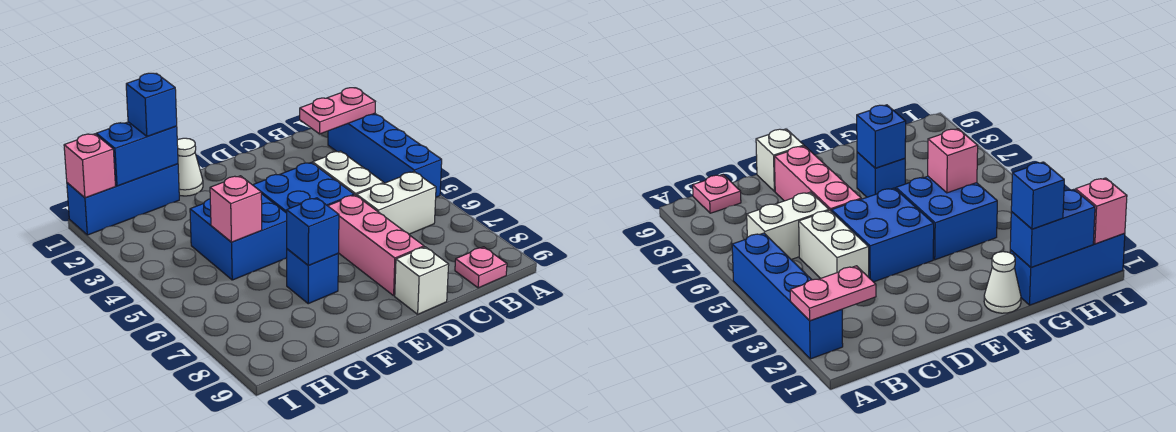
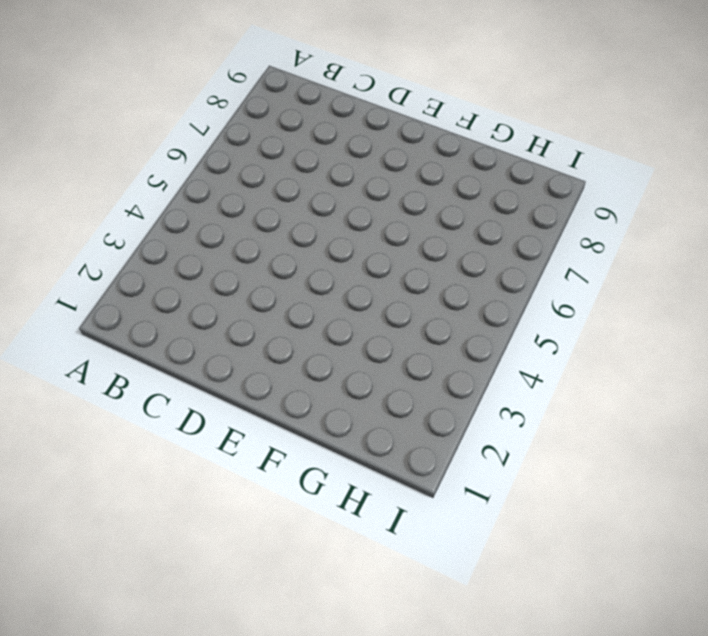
none -> blue brick A2:A5 level 1
none -> white brick B6:C6 level 1
none -> pink plate B9 level 1

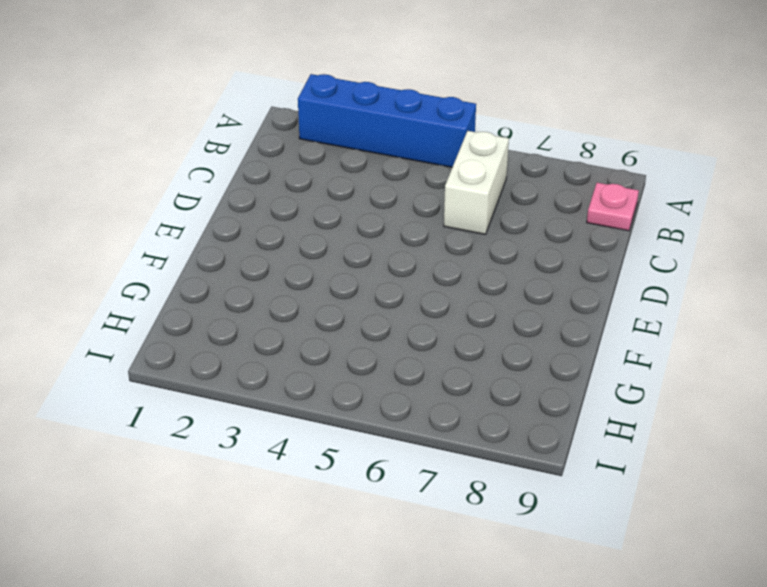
none -> white brick C4:C5 level 1
none -> blue brick D4:E5 level 1
none -> pink brick D6:D8 level 1

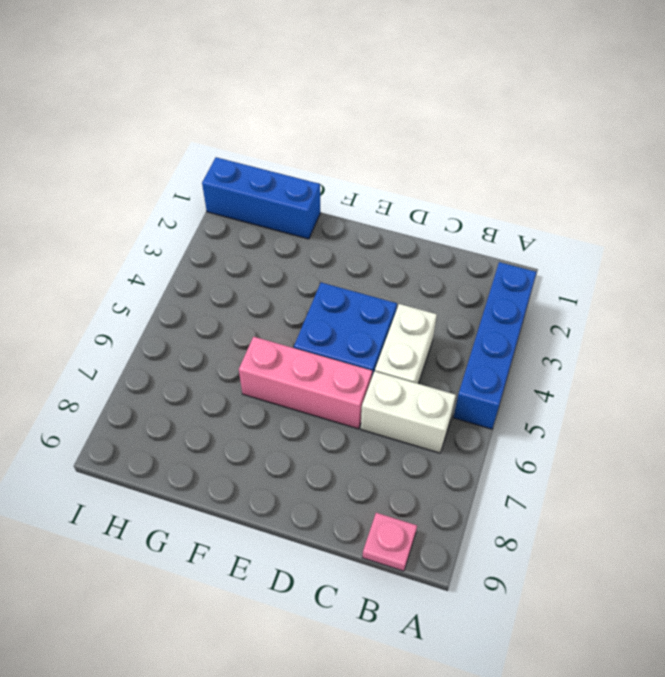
pink brick D6:F6 level 1 -> pink brick D6:D8 level 1
none -> white brick D9 level 1
none -> white cone F1 level 1
none -> blue brick F4:G5 level 1

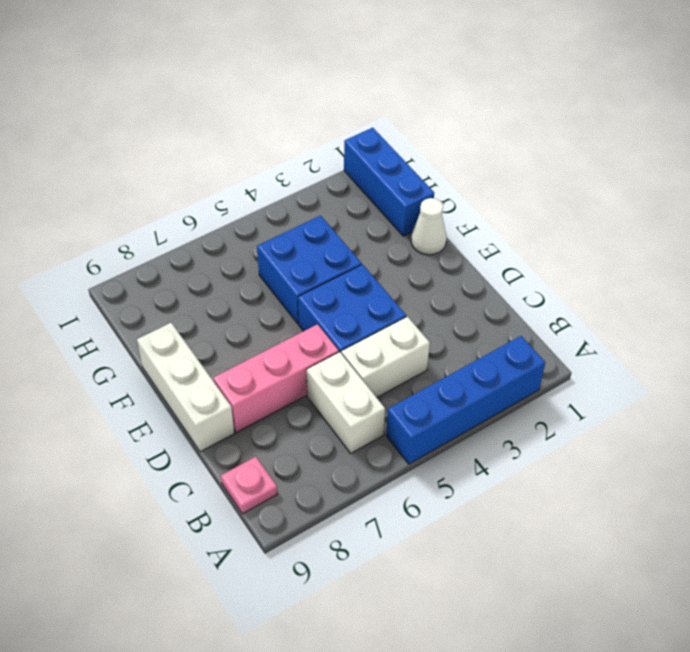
white brick D9:F9 level 1 -> white brick D9 level 1
none -> blue brick F7 level 1
none -> pink plate A2:B2 level 2
none -> blue brick F7 level 2

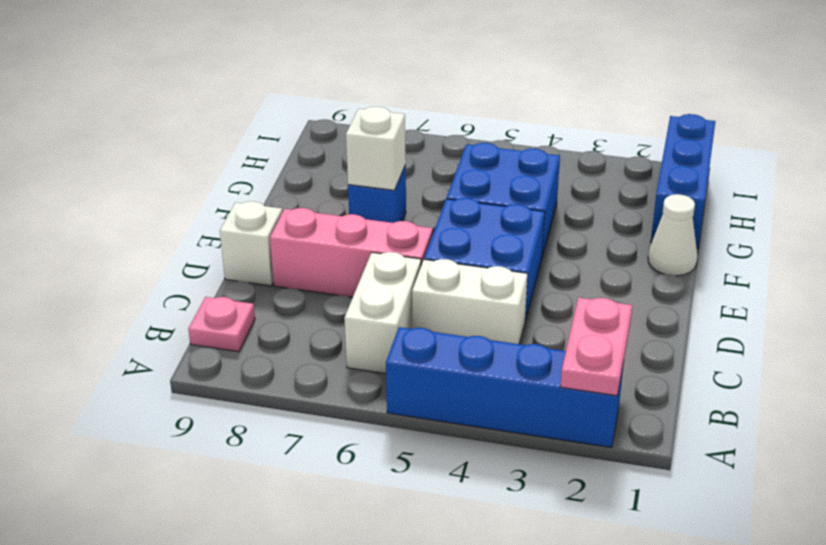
white brick F7 level 2 -> blue brick F7 level 2
none -> blue brick G1:H1 level 2
none -> pink brick G5 level 2
none -> pink brick I1 level 2

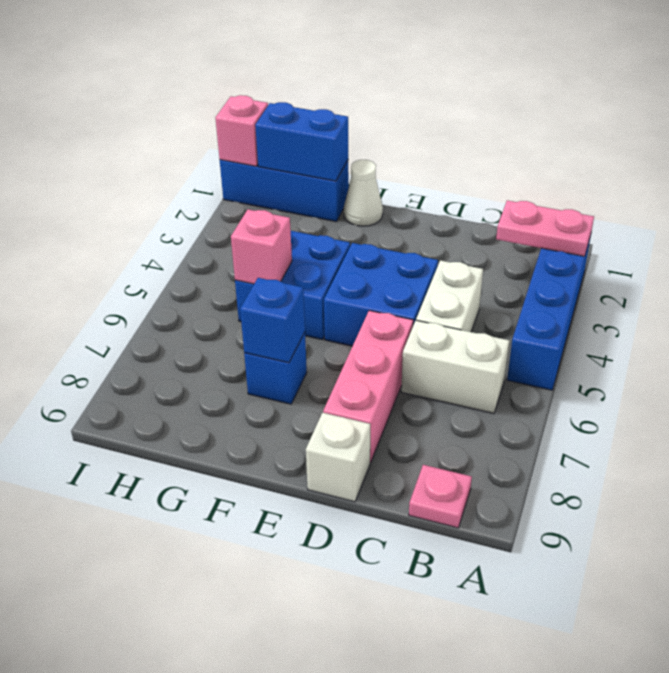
none -> blue brick G1 level 3

